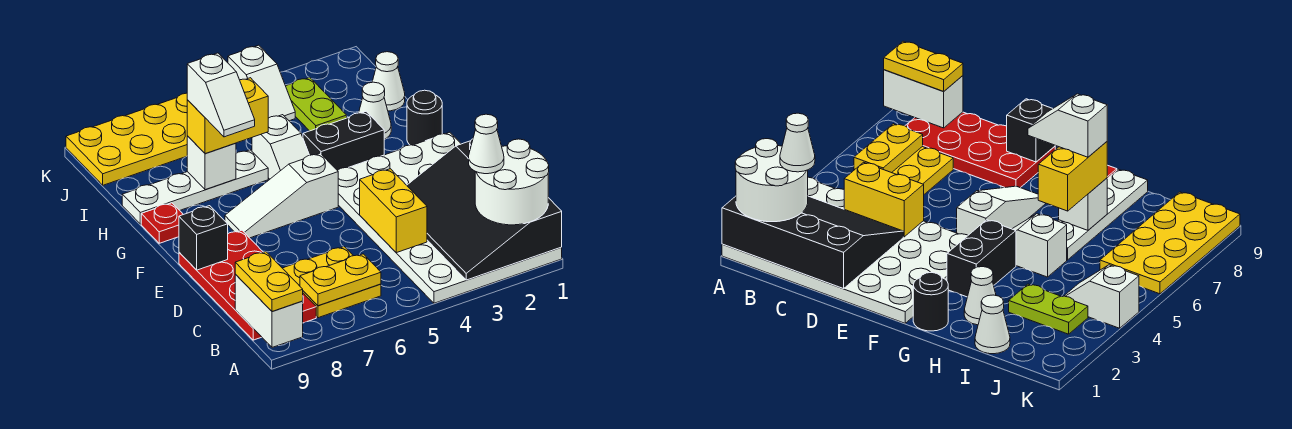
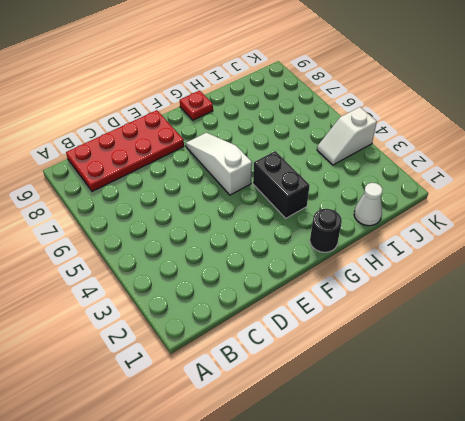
none -> white plate A1:F4 level 1
none -> yellow plate B6:C7 level 1
none -> white slope G5:H5 level 1 top H

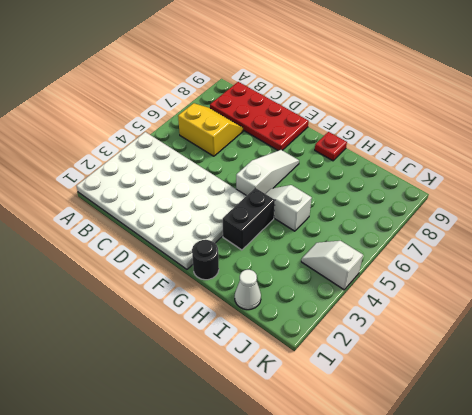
yellow slope B6:C7 level 1 top 6 -> yellow plate B6:C7 level 1
none -> white cone H2 level 1
none -> white plate H6:H9 level 1
none -> lime plate I3:J3 level 1

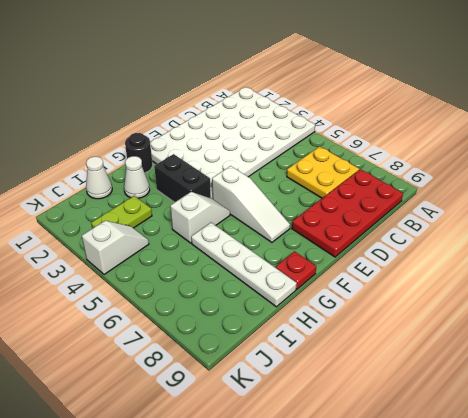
none -> yellow plate J6:K9 level 1
none -> black slope A1:D3 level 2 top 1
none -> white brick A9:B9 level 2

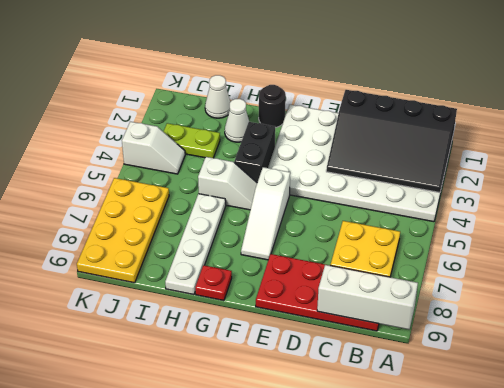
white brick A9:C9 level 2 -> white brick A9:B9 level 2
none -> yellow plate B6:B7 level 2
none -> yellow brick C4:D4 level 2
none -> black brick E9 level 2

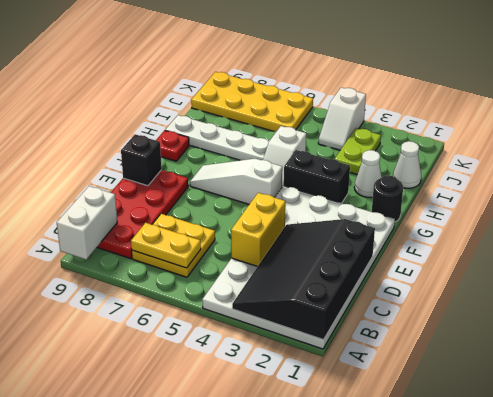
none -> white brick H7 level 2
none -> white round brick A1:B2 level 3
none -> yellow plate A9:B9 level 3

